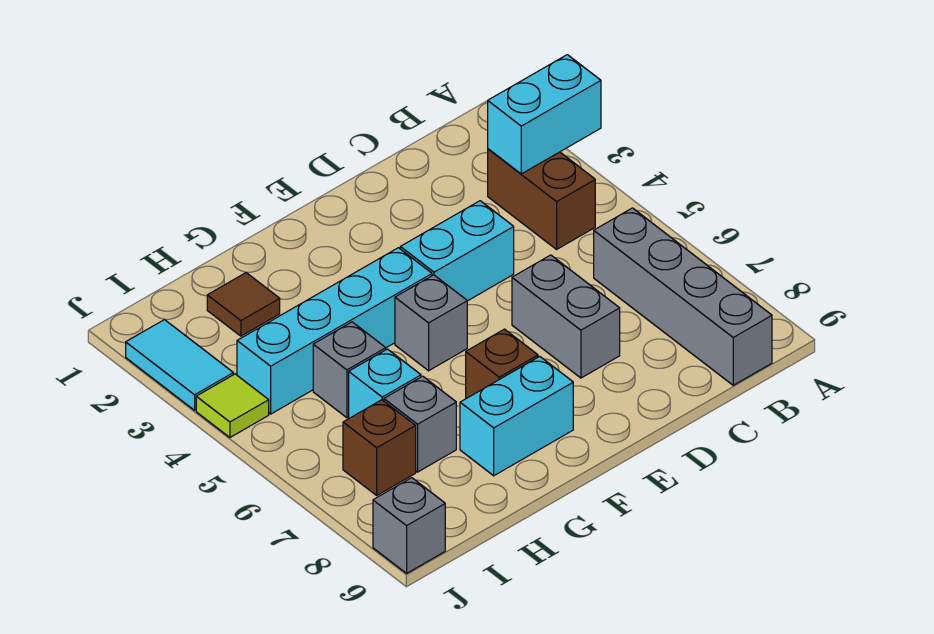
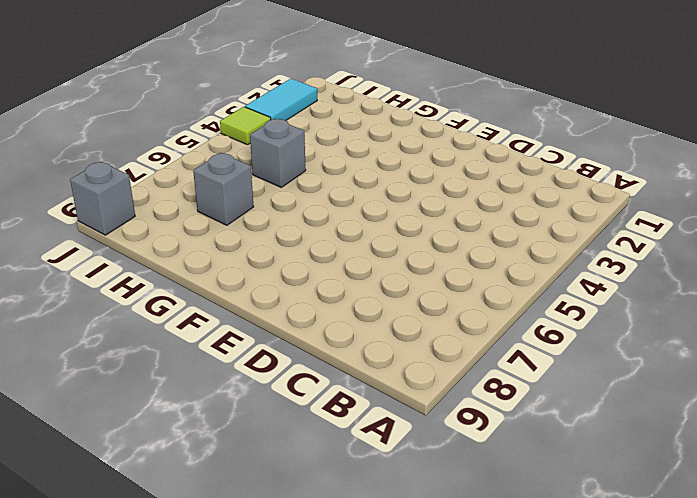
none -> brown brick B3:B4 level 1
none -> grey brick B6:B9 level 1
none -> cyan brick D4:E4 level 1

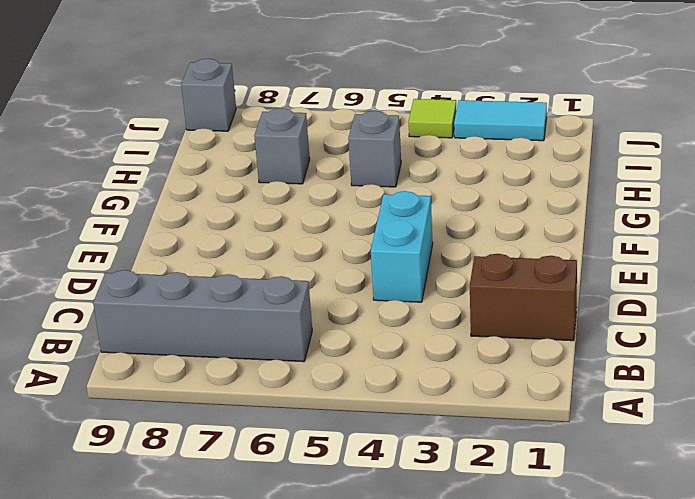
brown brick C1:C2 level 1 -> brown brick B3:B4 level 1
none -> grey brick D6:D7 level 1
none -> cyan brick F4:I4 level 1
none -> grey brick F5 level 1

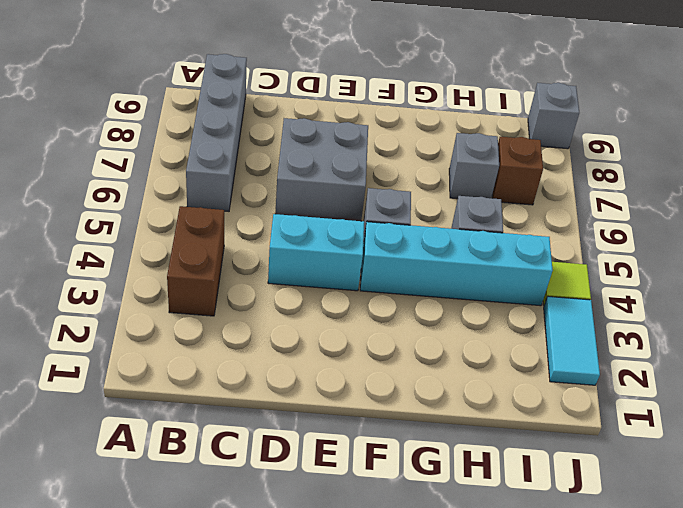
grey brick D6:E7 level 1 -> grey brick D6:D7 level 1
none -> brown brick F7 level 1
none -> cyan brick F8:G8 level 1
none -> brown tile H2 level 1

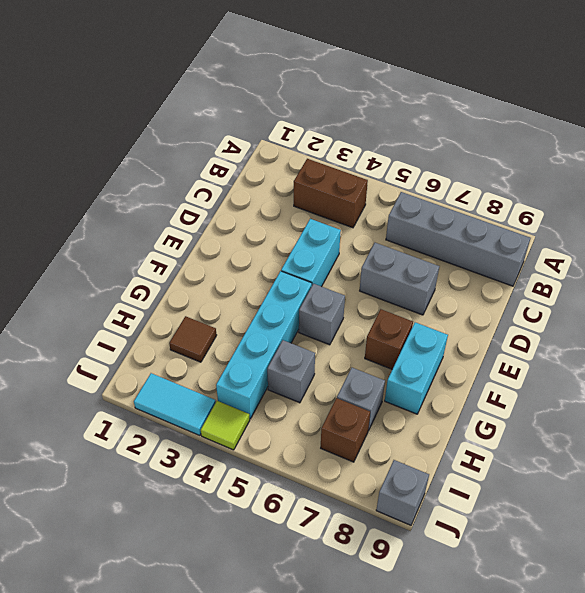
none -> cyan brick H6 level 1
none -> cyan brick A3:B3 level 2

